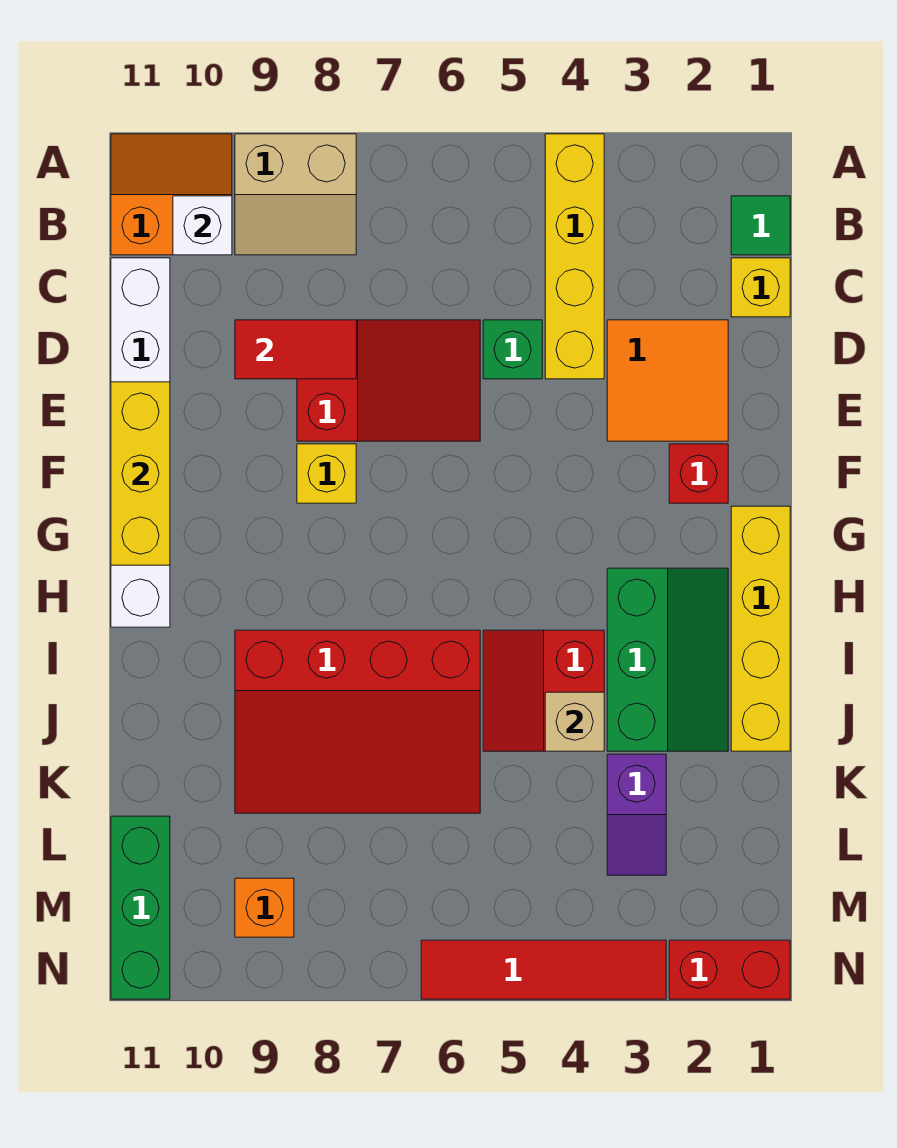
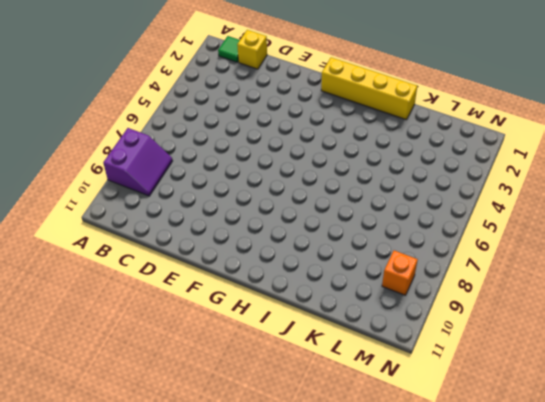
purple slope A8:B9 level 1 top A -> tan slope A8:B9 level 1 top A
none -> yellow brick A4:D4 level 1
none -> orange slope A10:B11 level 1 top B
none -> white brick C11:H11 level 1

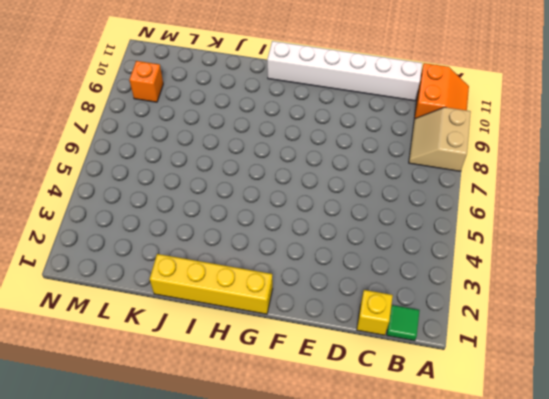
none -> yellow brick A4:D4 level 1
none -> orange tile D2:E3 level 1
none -> green brick D5 level 1

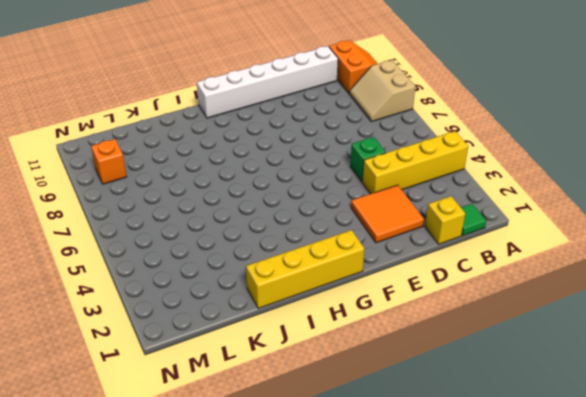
none -> red slope D6:E8 level 1 top 8
none -> red brick F2 level 1
none -> yellow brick F8 level 1

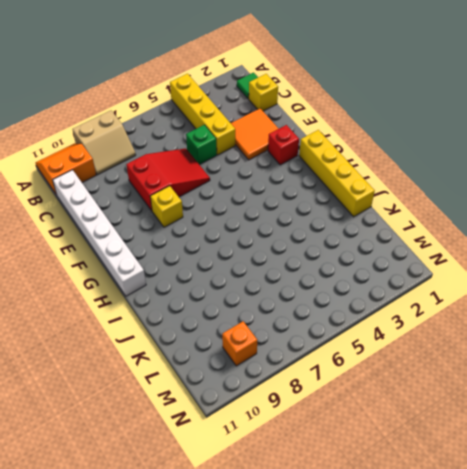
none -> green slope H2:J3 level 1 top 3
none -> red slope I4:J5 level 1 top 4
none -> red slope I6:K9 level 1 top I

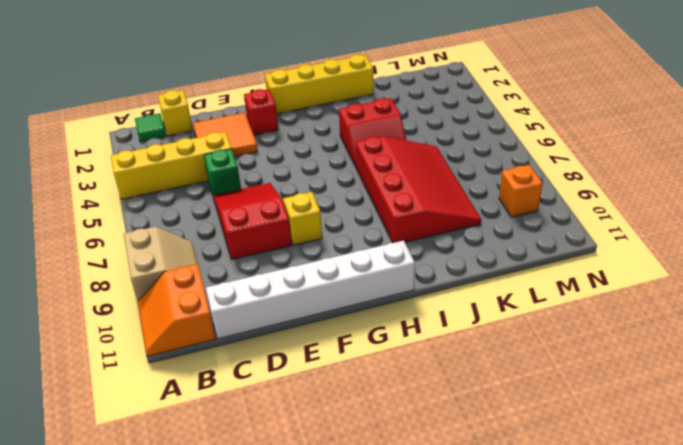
none -> green slope H2:J3 level 1 top 3
none -> purple slope K3:L3 level 1 top K
none -> green brick L11:N11 level 1

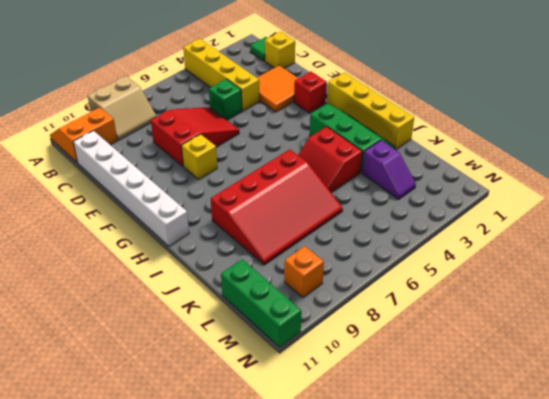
none -> red brick N1:N2 level 1
none -> red tile N3:N6 level 1
none -> white brick B10 level 2

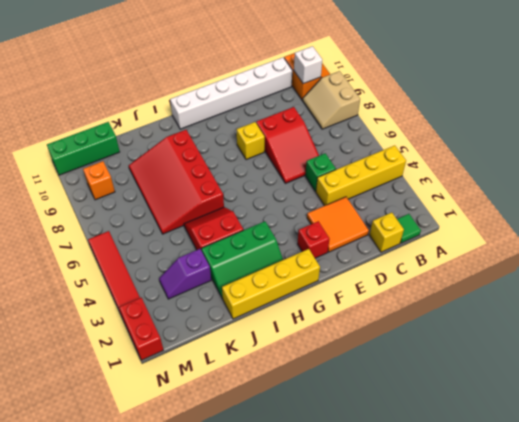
none -> red tile D8:D9 level 2
none -> yellow brick E11:G11 level 2
none -> tan brick J4 level 2

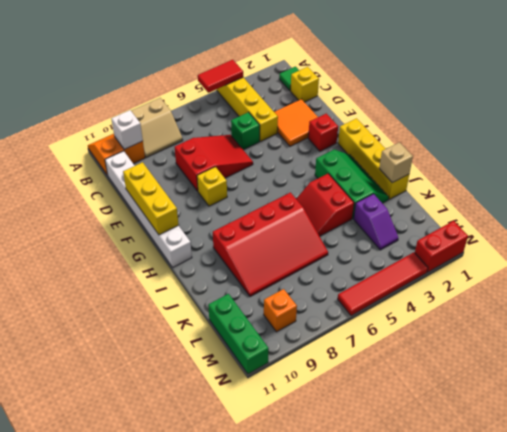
red tile A4:A5 level 2 -> red tile D8:D9 level 2
tan brick J1 level 2 -> tan brick J4 level 2

